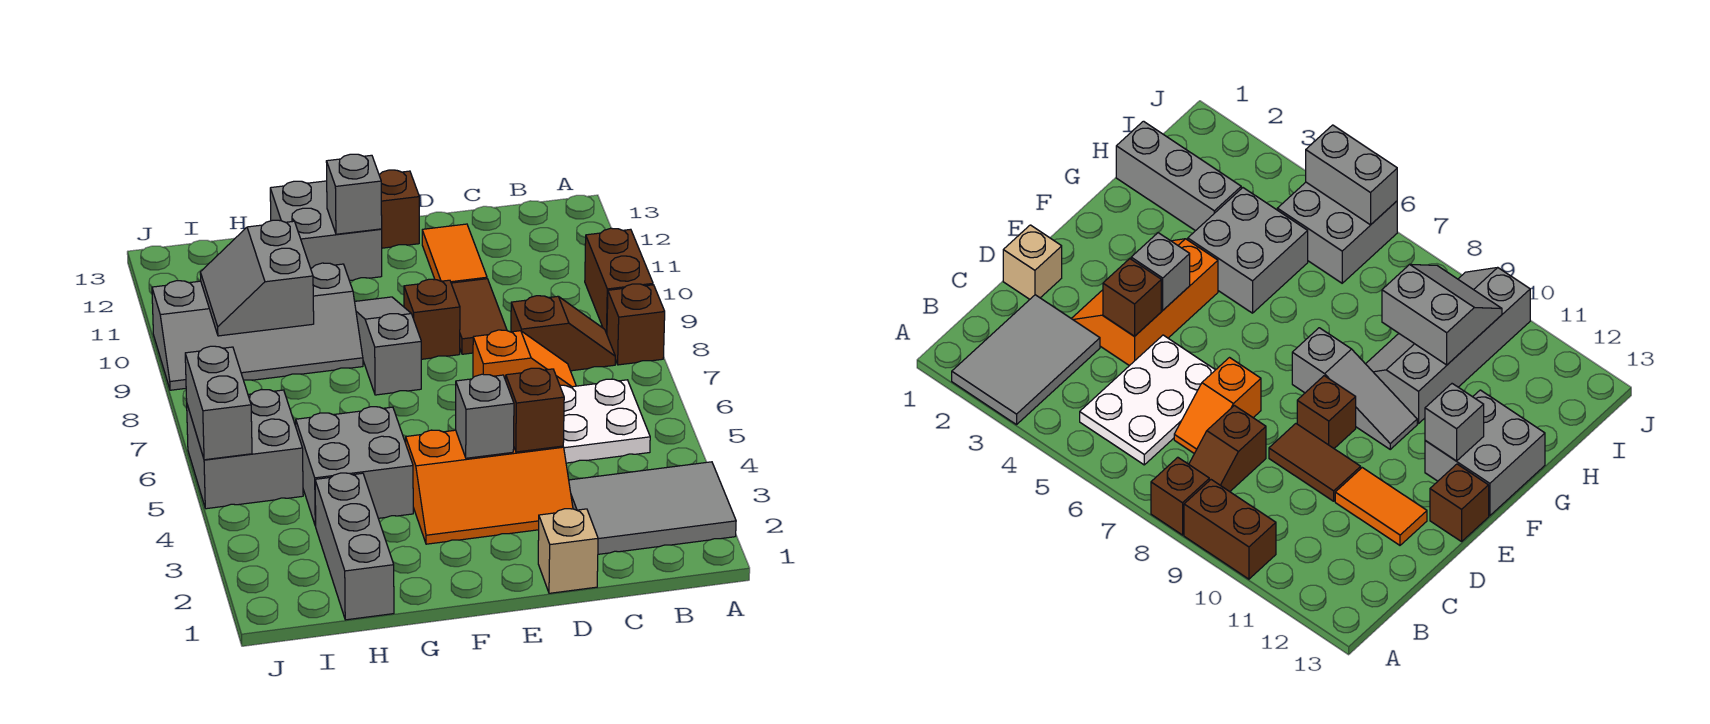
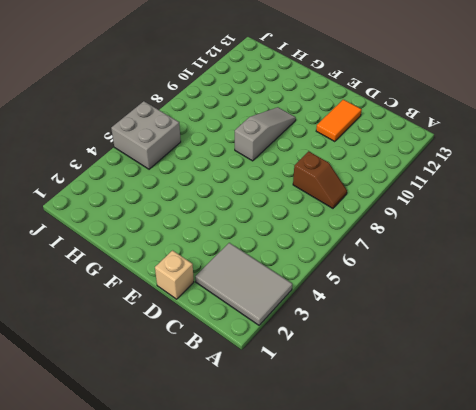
none -> brown brick A8 level 1
none -> brown brick A9:A10 level 1
none -> white plate B5:D6 level 1

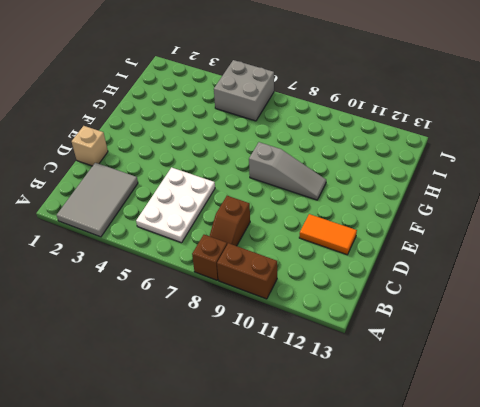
none -> orange slope C7:D7 level 1 top D
none -> orange slope D3:F4 level 1 top 4
none -> brown tile D9:D10 level 1

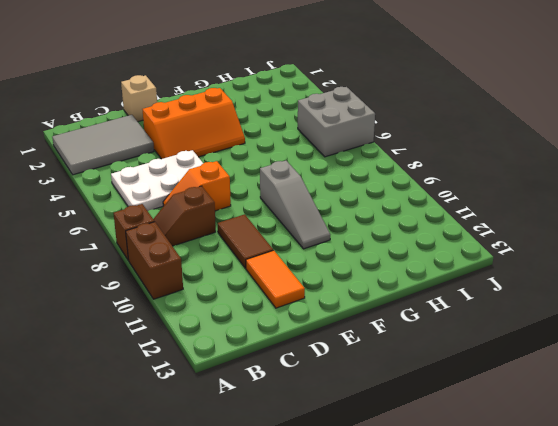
orange slope D3:F4 level 1 top 3 -> orange slope D3:F4 level 1 top 4
none -> brown brick E9 level 1
none -> brown brick E13 level 1
none -> grey brick F12:G13 level 1

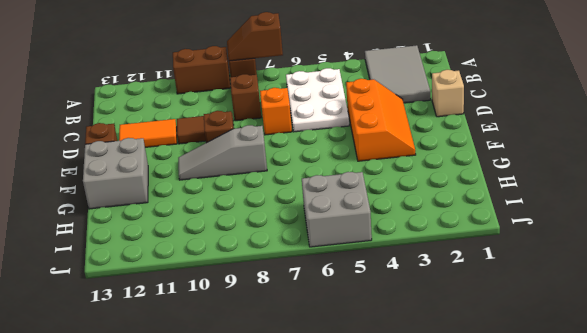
brown slope A7:A8 level 2 top 7 -> none
none -> grey brick G4:H5 level 1
none -> grey slope G9:J10 level 1 top 10
none -> grey brick H1:H3 level 1

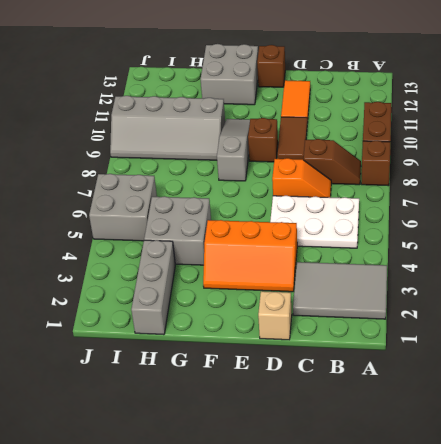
none -> brown brick D4 level 2
none -> grey brick E4 level 2
none -> grey brick F12 level 2

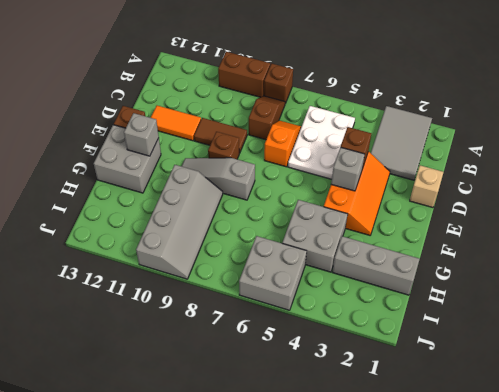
none -> grey slope H9:I10 level 2 top H
none -> grey brick J5:J6 level 2

